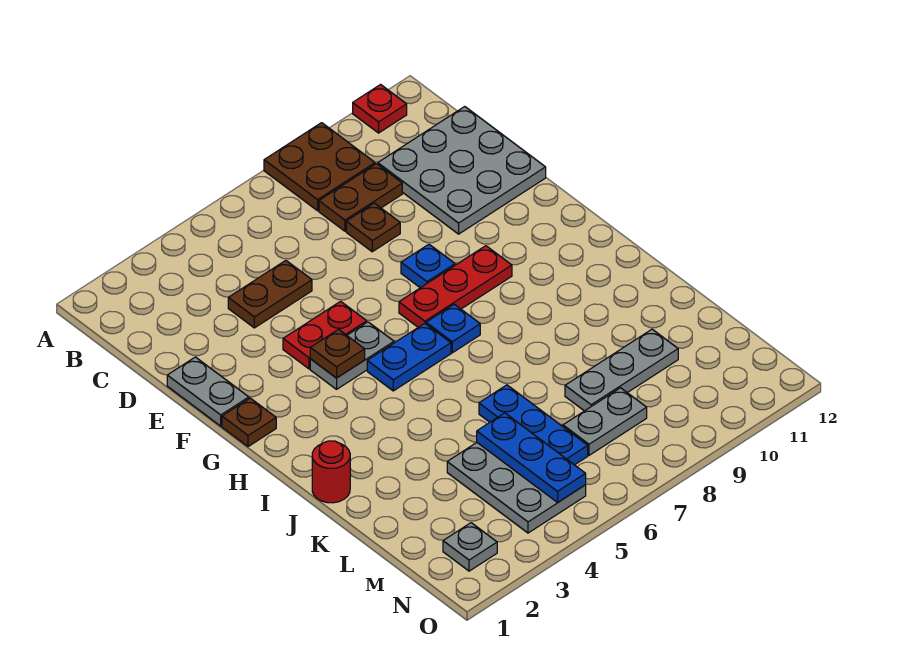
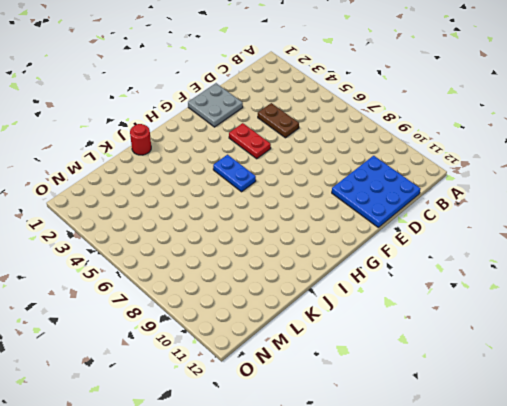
blue plate C10:E12 level 1 -> grey plate C10:E12 level 1
grey plate E1:F2 level 1 -> grey plate E1:F1 level 1
none -> brown plate A8:B9 level 1
none -> red plate A11 level 1
none -> brown plate C8:C9 level 1

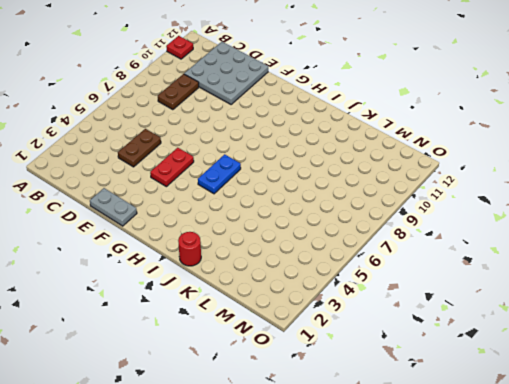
none -> brown plate A8:B9 level 1
none -> brown plate D8 level 1
none -> blue plate F8 level 1

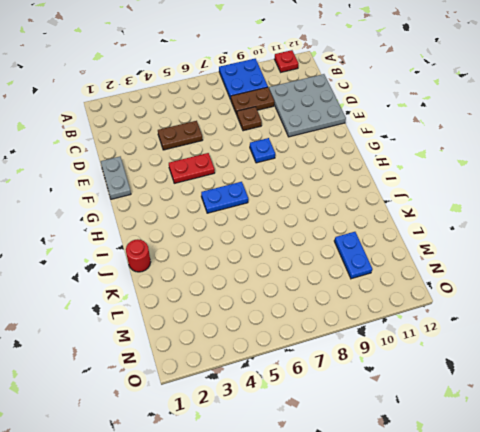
blue plate A8:B9 level 1 -> brown plate A8:B9 level 1
blue plate L10:M10 level 1 -> grey plate L8:L10 level 1
none -> brown plate G1 level 1
none -> grey plate G4:G5 level 1
none -> red plate G7:G9 level 1

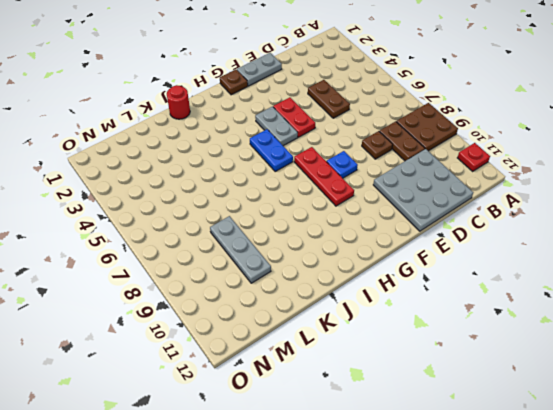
none -> blue plate H7 level 1
none -> blue plate K6:M6 level 1
none -> grey plate L4:N5 level 1

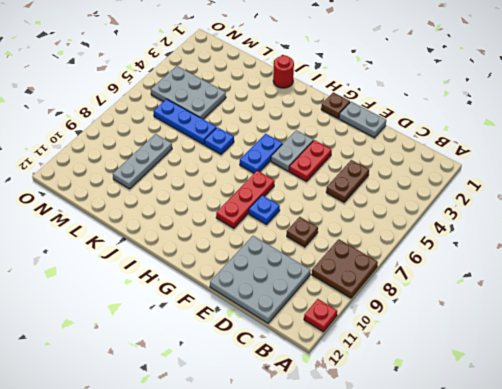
blue plate J6 level 1 -> blue plate H7 level 1
none -> brown plate C8:C9 level 1
none -> grey plate M7:M8 level 1
none -> grey plate N2 level 1

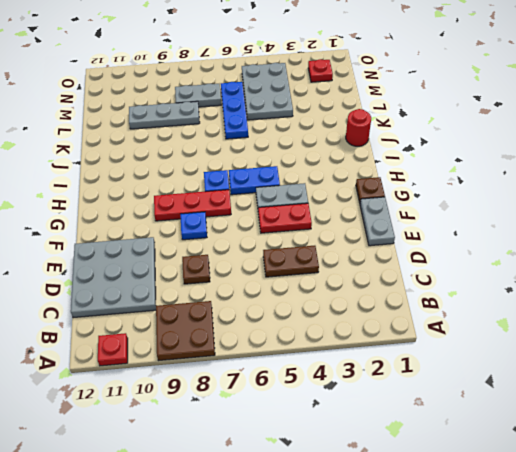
red plate N2 level 1 -> grey plate N2 level 1
none -> brown plate C8:C9 level 1
none -> brown plate G4 level 2
none -> blue plate L5:N5 level 2

